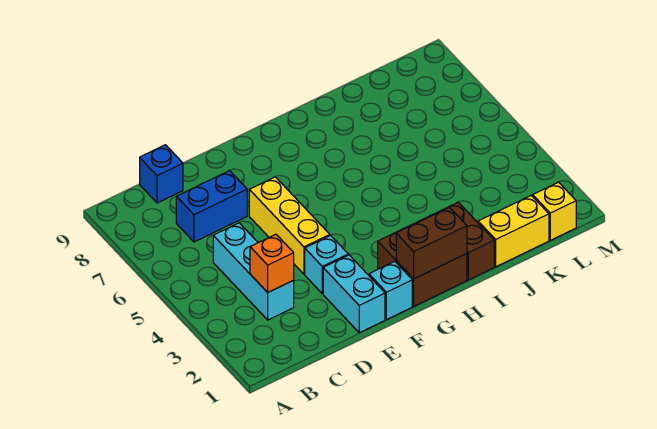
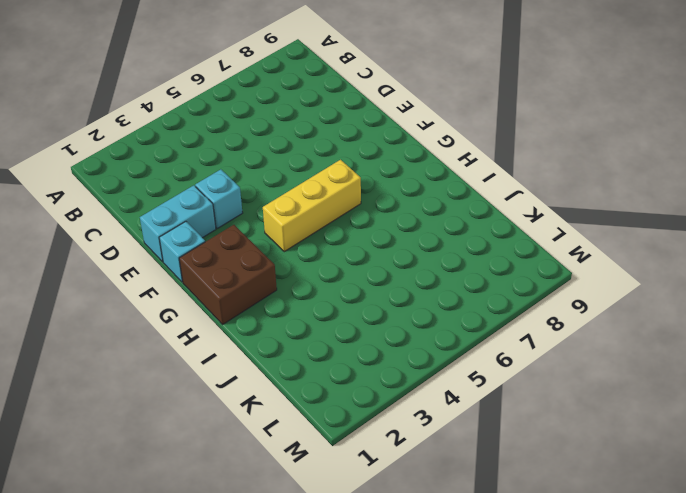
yellow brick G4:G6 level 1 -> yellow brick E4:E6 level 1
none -> cyan brick C3:C5 level 1
none -> blue brick C7:D7 level 1
none -> blue brick C9 level 1

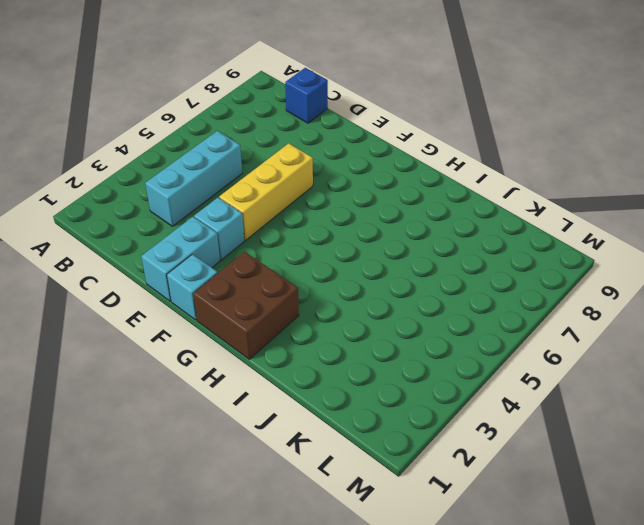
none -> blue brick C7:D7 level 1
none -> brown brick I1:I2 level 1
none -> yellow brick J1:K1 level 1

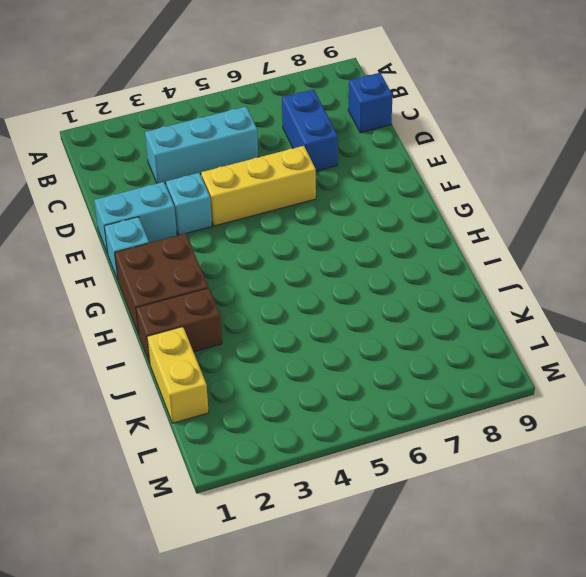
none -> yellow brick L1 level 1
none -> orange brick C3 level 2
none -> brown brick G1:H1 level 2

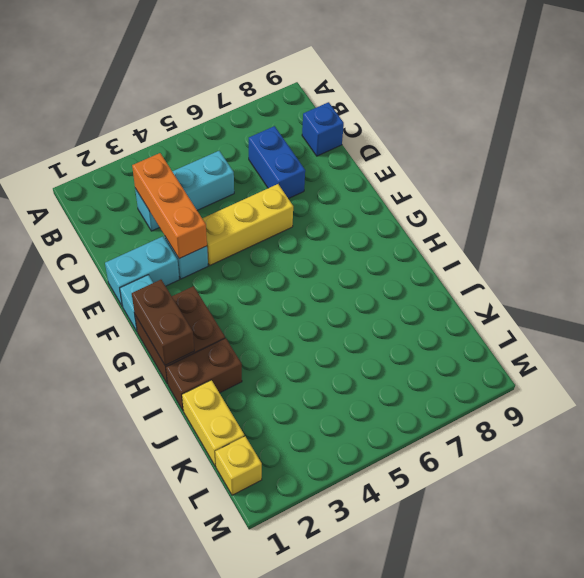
orange brick C3:E3 level 2 -> orange brick C3 level 2

